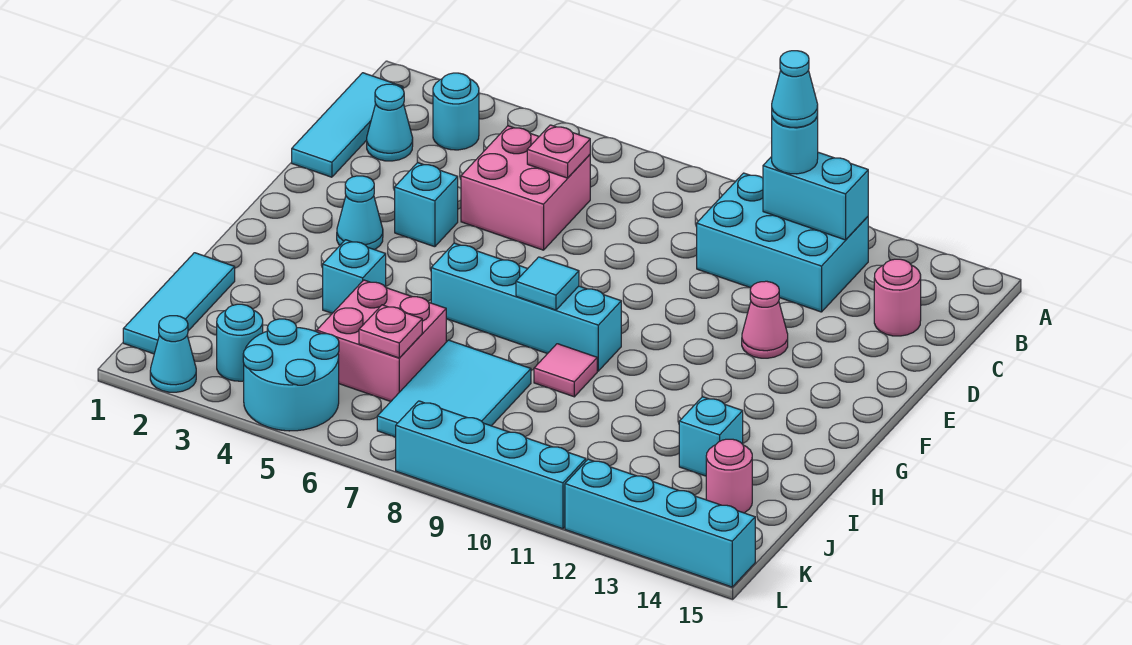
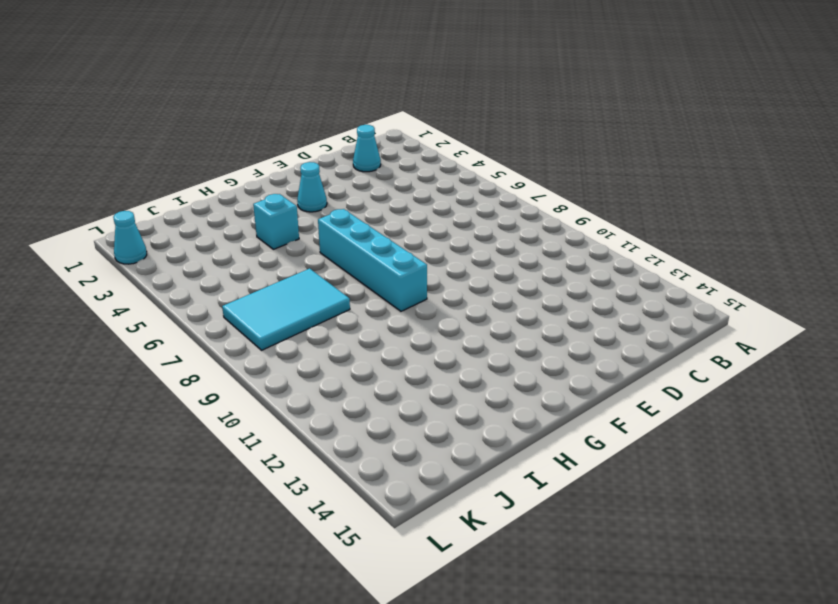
none -> cyan tile B1:D1 level 1
none -> cyan round brick B3 level 1
none -> cyan brick B10:C12 level 1

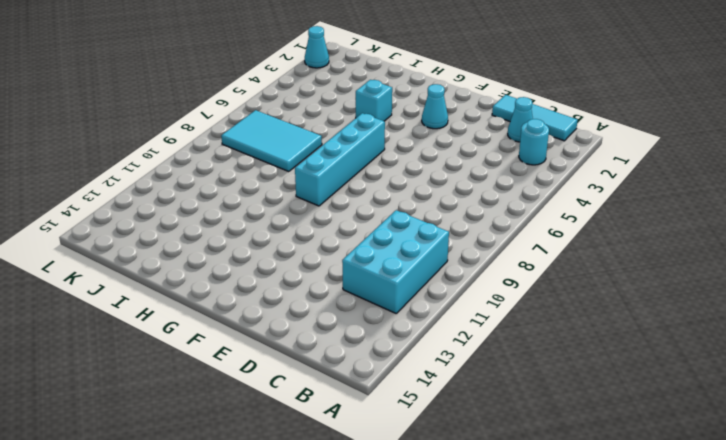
none -> pink brick C5:D6 level 1
none -> pink round brick C14 level 1
none -> cyan brick E4 level 1

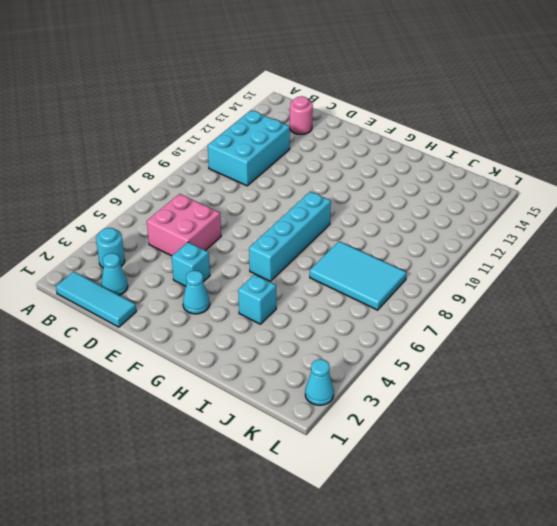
none -> pink cone E12 level 1
none -> pink tile H9 level 1
none -> cyan tile I1:K1 level 1

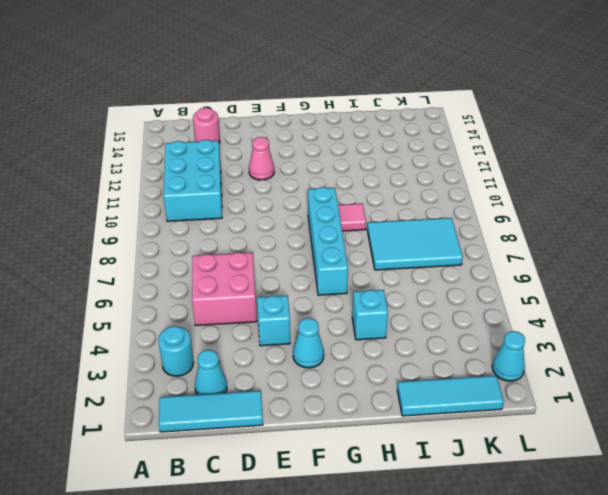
none -> pink brick I5:J6 level 1
none -> cyan brick I13 level 1
none -> pink round brick J14 level 1

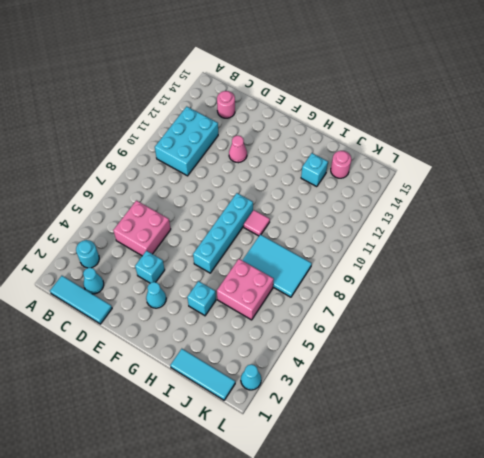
none -> cyan round brick K3 level 1
none -> cyan round brick K4:L5 level 1
none -> cyan brick L8:L11 level 1

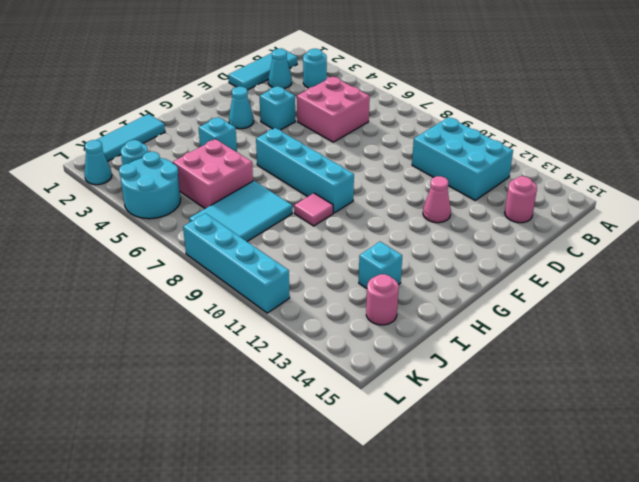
none -> cyan brick L12:L15 level 1
none -> cyan brick B11:B12 level 2
none -> pink plate C6 level 2

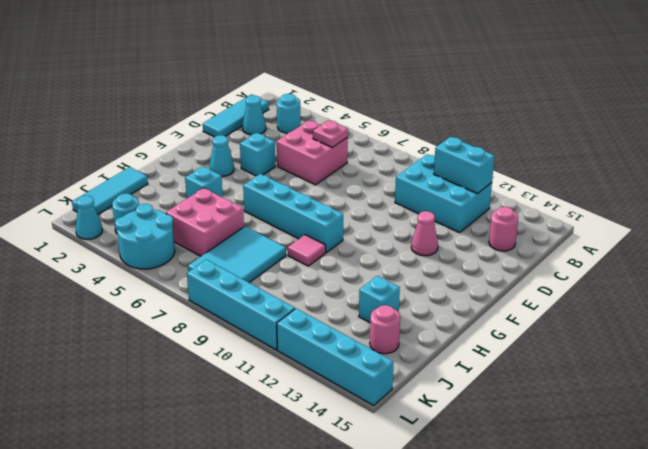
none -> cyan tile G8 level 2
none -> pink plate J6 level 2
none -> cyan round brick B11 level 3

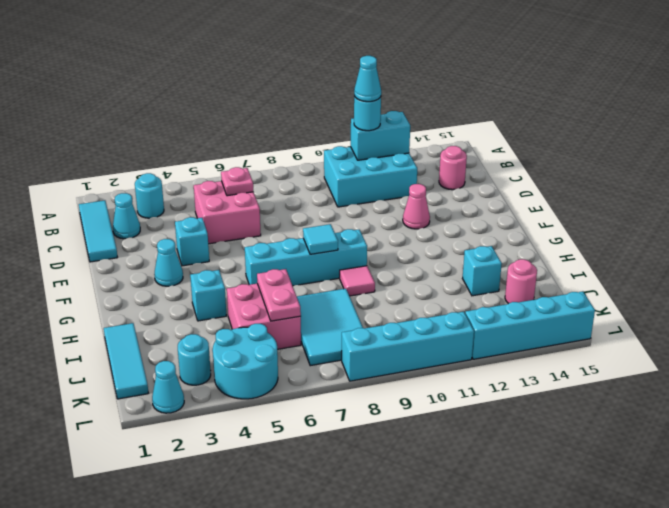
pink plate I6:J6 level 2 -> pink plate J6 level 2

